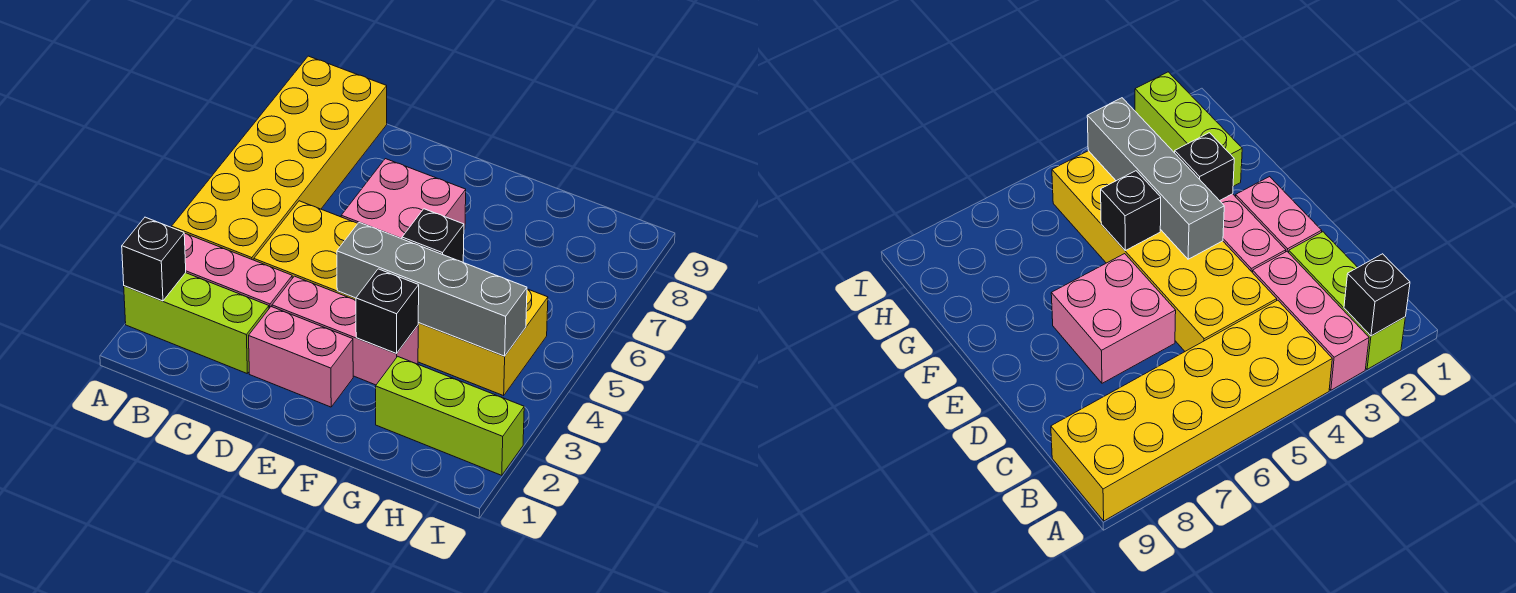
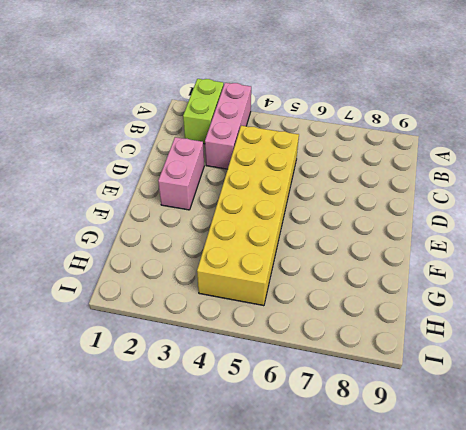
lime brick A2:B2 level 1 -> lime brick A2:C2 level 1
none -> yellow brick A4:B9 level 1
none -> pink brick D3:F3 level 1
none -> pink brick D6:E7 level 1

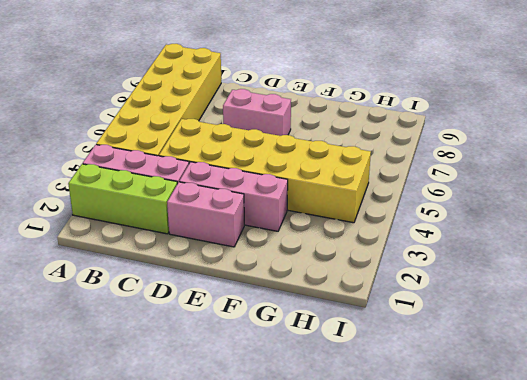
pink brick D7:E7 level 1 -> pink brick D6:E7 level 1
none -> lime brick G2:I2 level 1
none -> black brick A2 level 2
none -> grey brick E4:H4 level 2

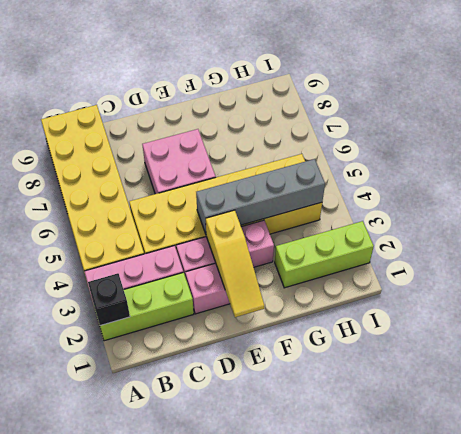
yellow slope E1:E3 level 2 top 3 -> none
none -> black brick F3 level 2
none -> black brick F5 level 2

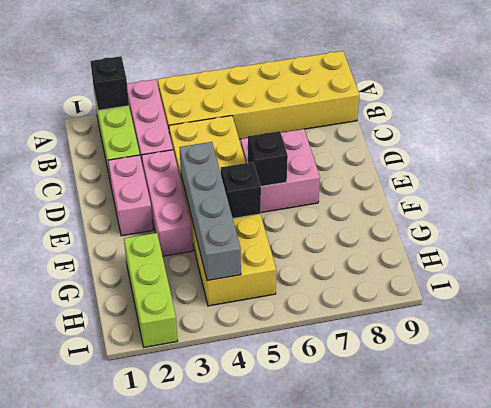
black brick E6 level 2 -> black brick F3 level 2

